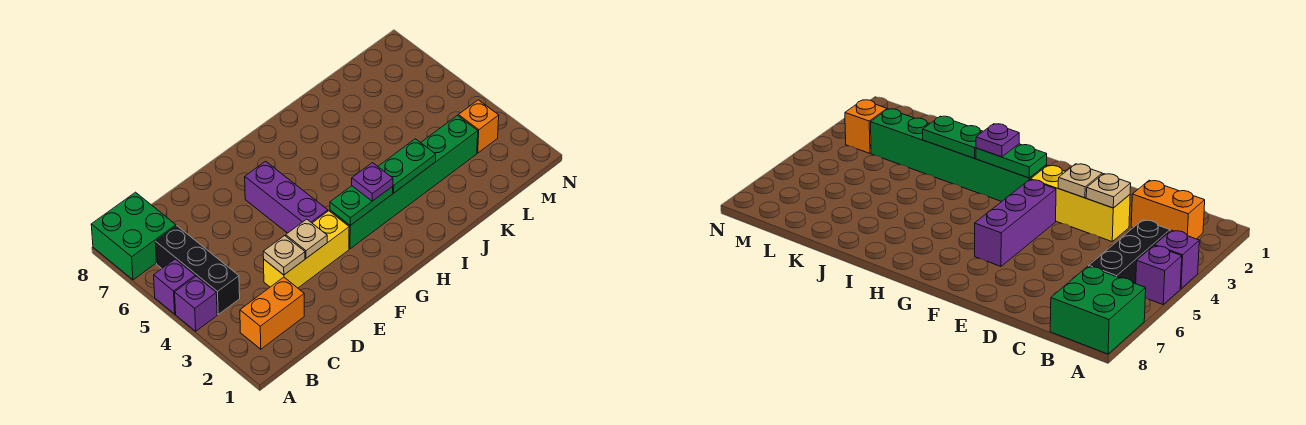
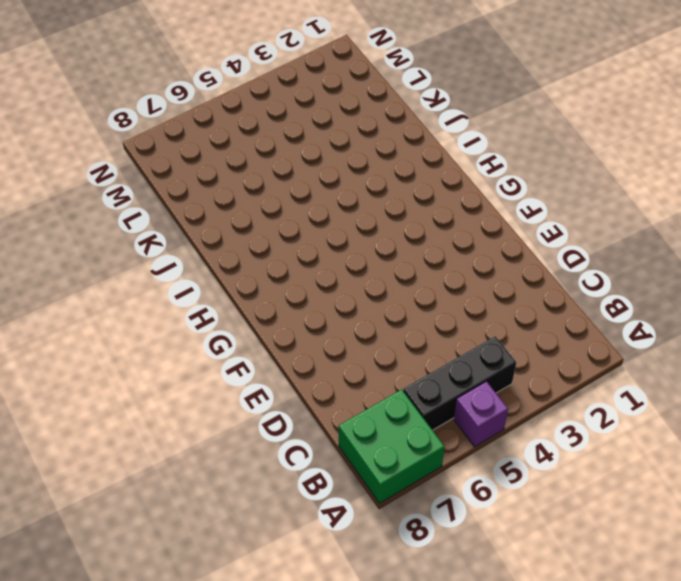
none -> purple brick A4 level 1
none -> orange brick B2:C2 level 1
none -> yellow brick D3:F3 level 1

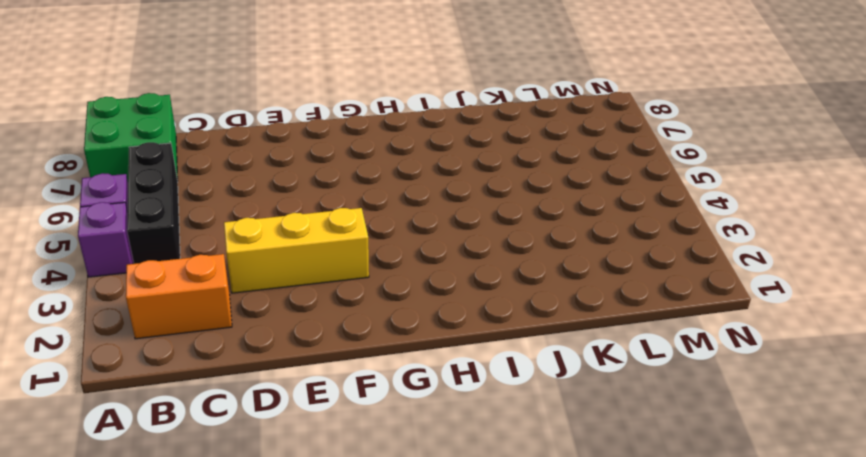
none -> purple brick F4:F6 level 1
none -> green brick G3:L3 level 1
none -> orange brick M3 level 1

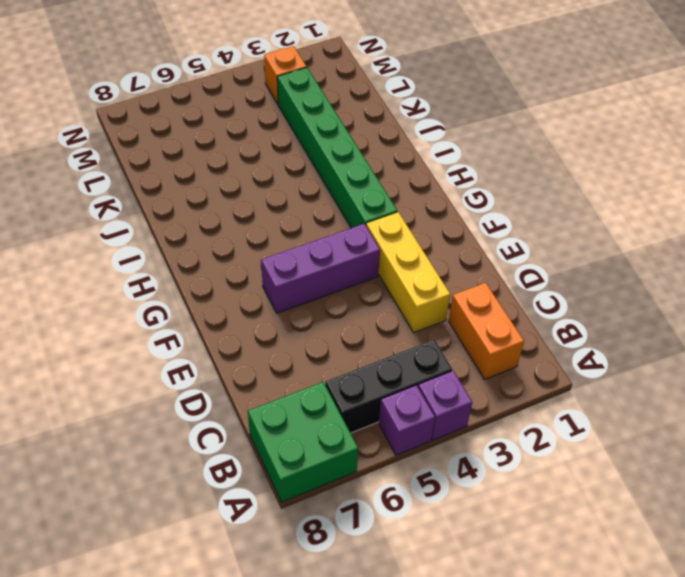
none -> tan plate D3 level 2
none -> tan plate E3 level 2
none -> green plate G3:H3 level 2

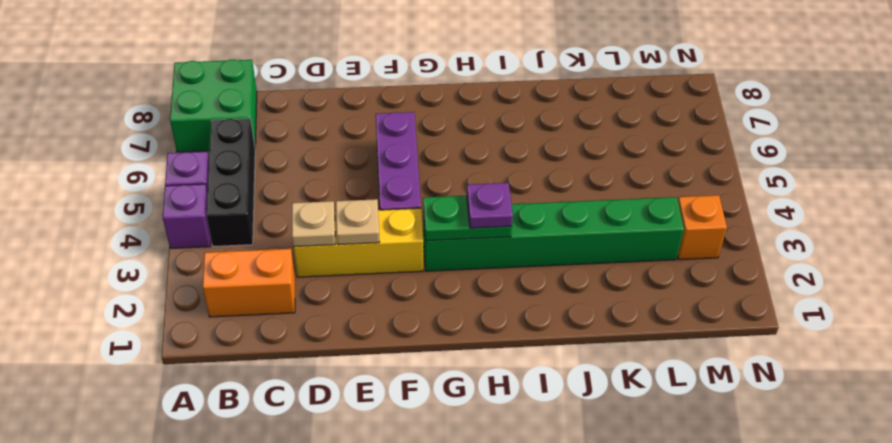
none -> green plate I3:J3 level 2

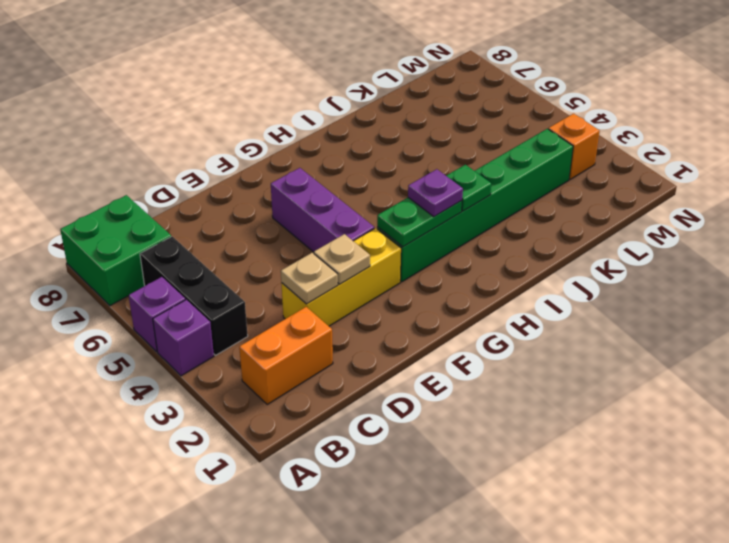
green plate I3 level 2 -> green plate I3:J3 level 2

